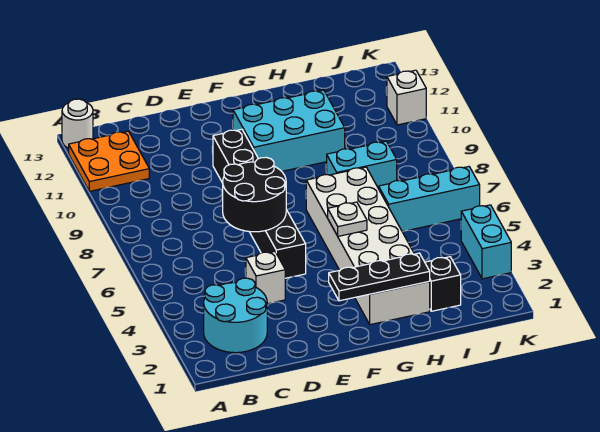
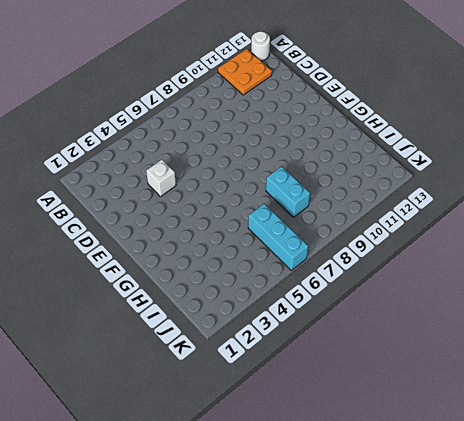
none -> cyan round brick B2:C3 level 1
none -> black brick E5:E10 level 1
none -> cyan brick F10:H11 level 1

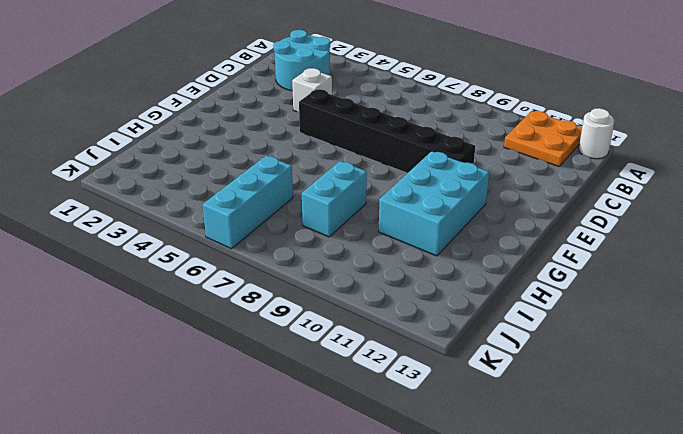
none -> white brick G2:H7 level 1
none -> black brick I2 level 1
none -> cyan brick K3:K4 level 1

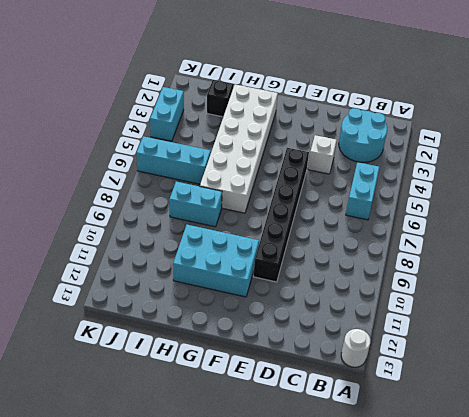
cyan brick B5:B6 level 1 -> none
none -> orange plate A11:B12 level 1
none -> white brick K11 level 1
none -> black round brick D6:E7 level 2

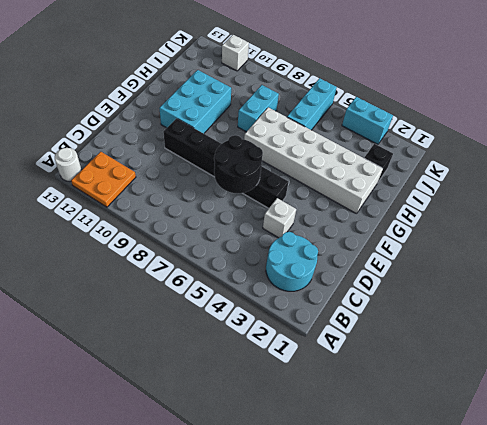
none -> black plate F2:H2 level 2
none -> white plate G5 level 2

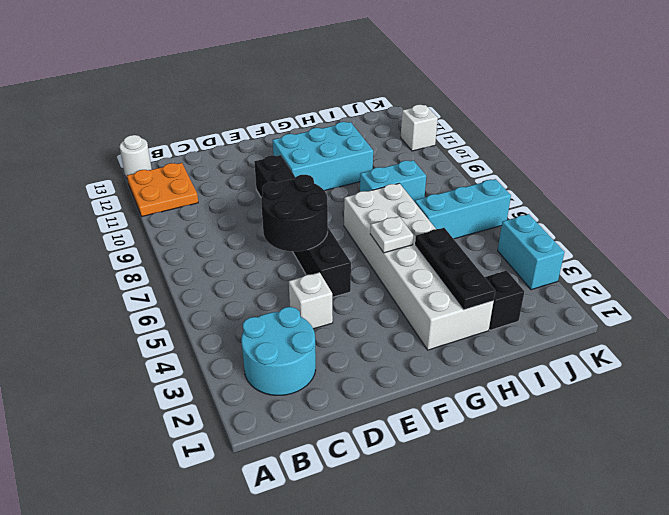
black plate H2:H4 level 2 -> black plate F2:H2 level 2

